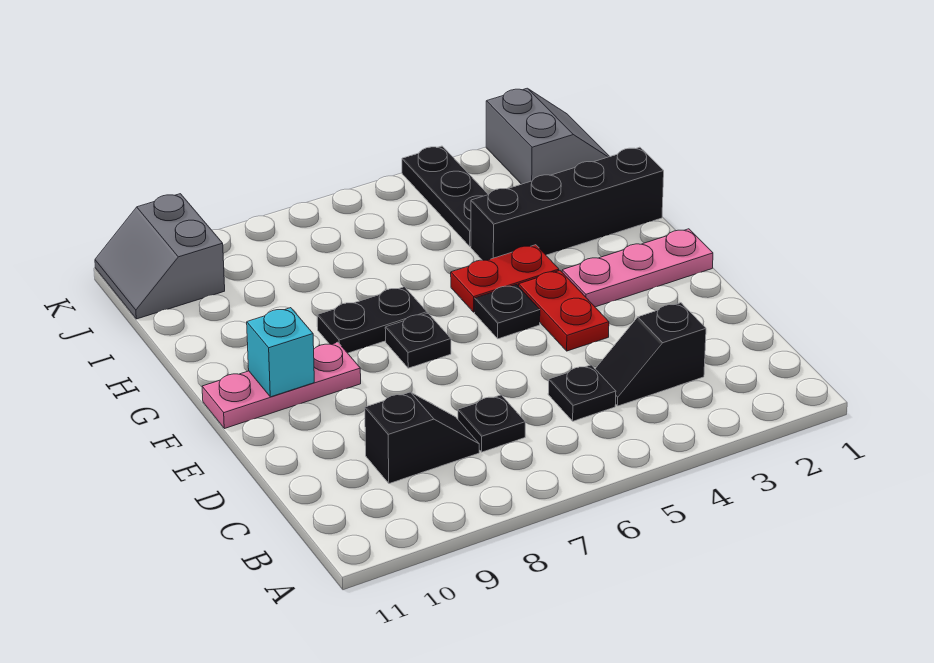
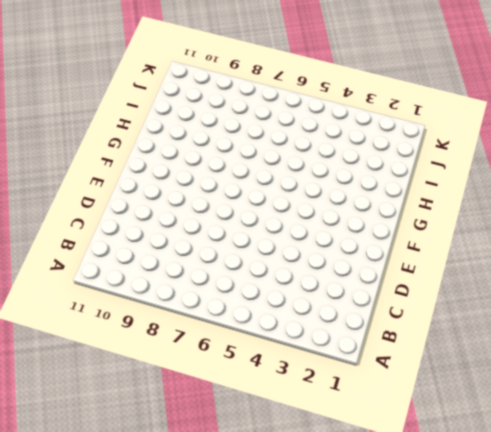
none -> black slope C3:C4 level 1 top 3
none -> black plate C5 level 1
none -> black plate C7 level 1

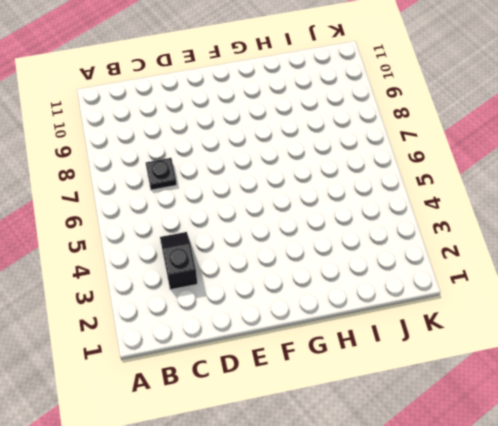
none -> black plate C5 level 1
none -> black slope C8:C9 level 1 top 9
none -> red plate E4:F4 level 1

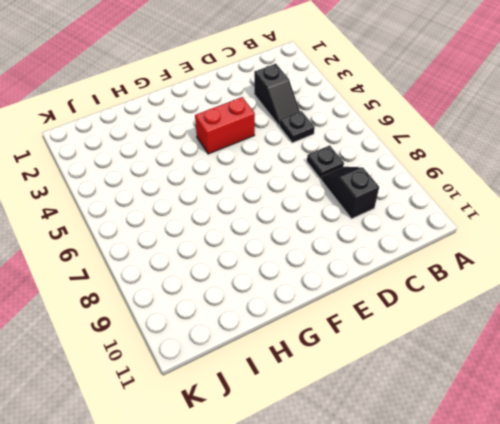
red brick E4:F4 level 1 -> red plate E4:F4 level 1
none -> pink plate F1:F3 level 1
none -> black plate F5 level 1
none -> black plate F7 level 1

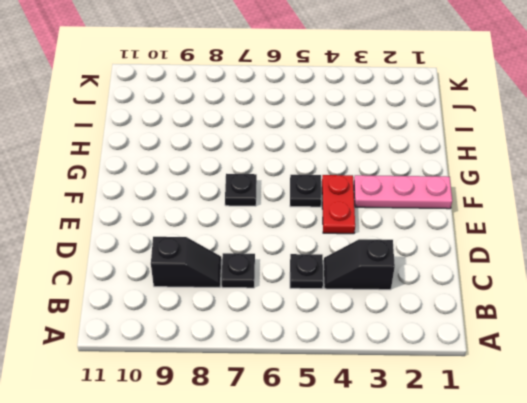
none -> pink plate F9:F11 level 1
none -> red plate G4:G5 level 1
none -> black plate G7:G8 level 1

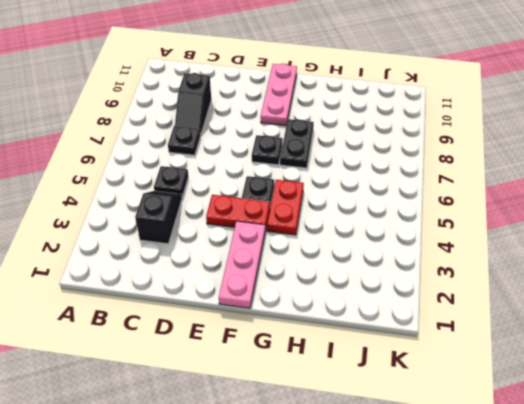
none -> black brick H1:H4 level 1
none -> black plate I4:K4 level 1
none -> grey slope J1:K2 level 1 top 2

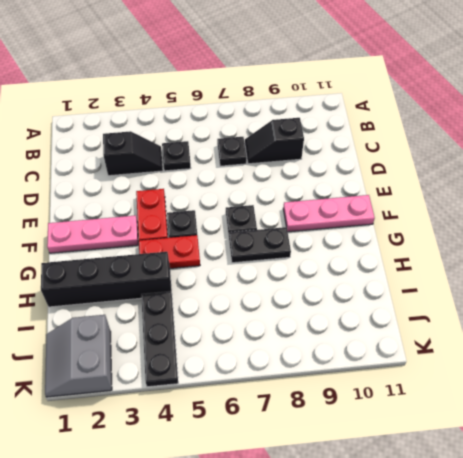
none -> grey slope J10:K11 level 1 top 10
none -> cyan brick F10 level 2

